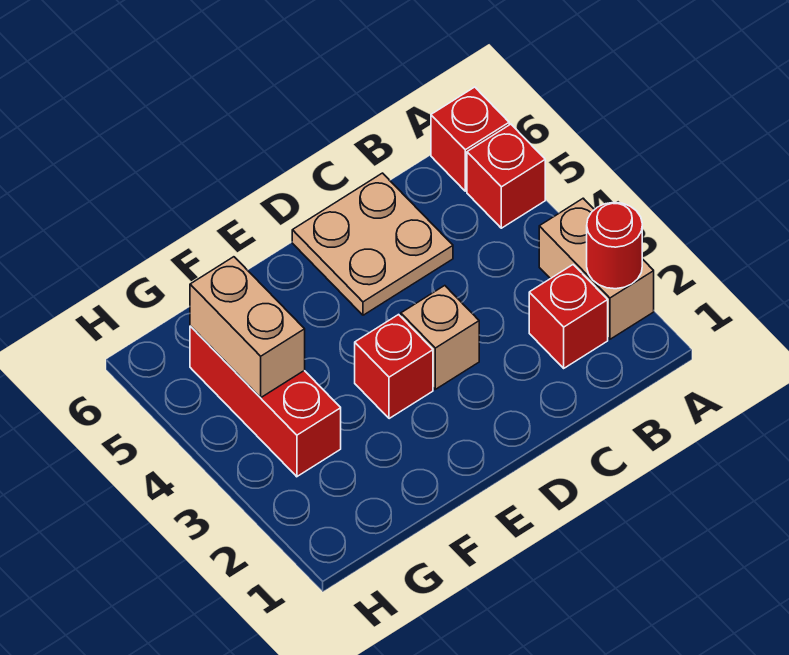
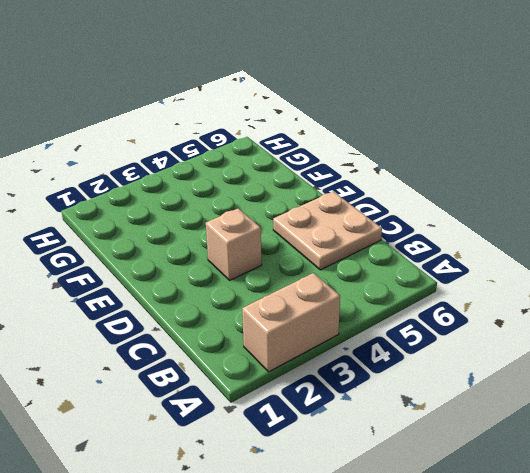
none -> red brick A5 level 1
none -> red brick A6 level 1

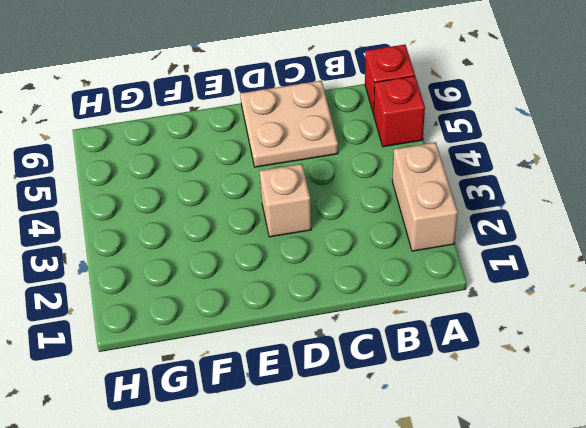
none -> red brick B2 level 1
none -> red brick E3 level 1

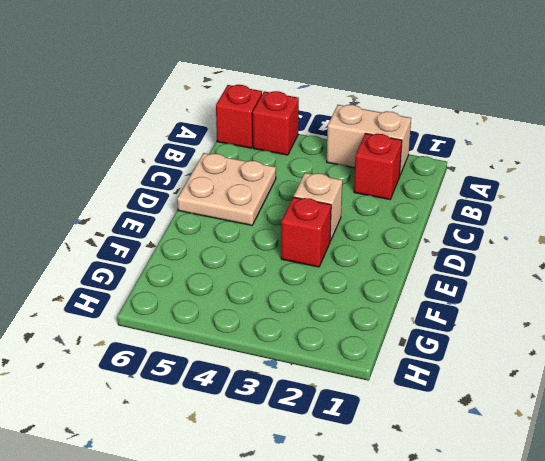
none -> red brick G3:G5 level 1
none -> red round brick A2 level 2

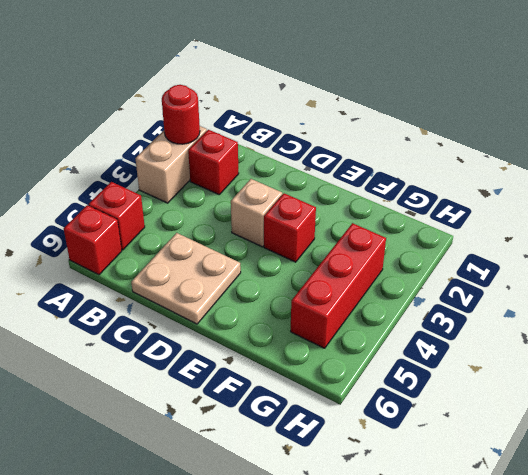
none -> tan brick G4:G5 level 2

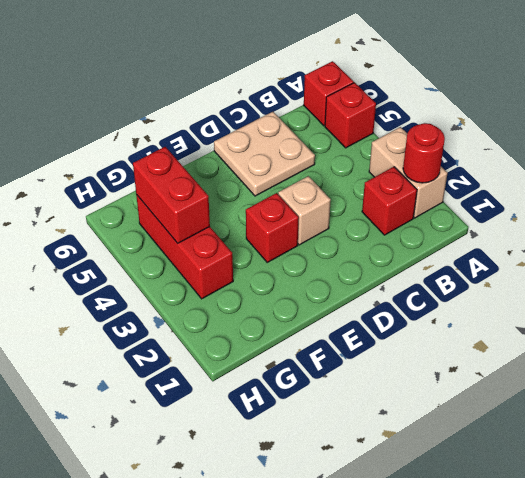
red brick G4:G5 level 2 -> tan brick G4:G5 level 2

